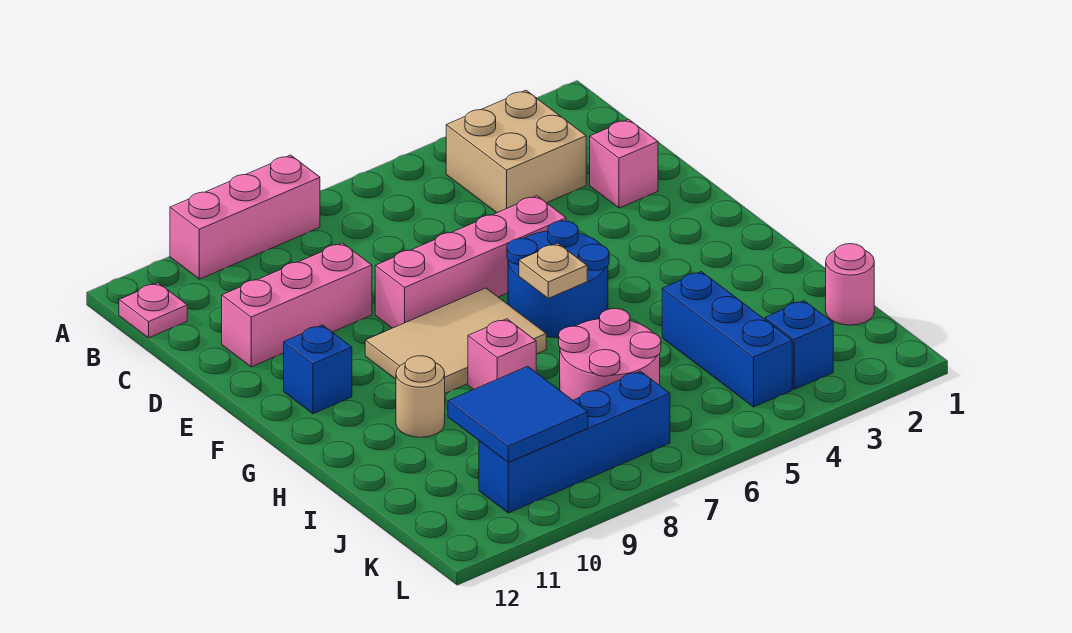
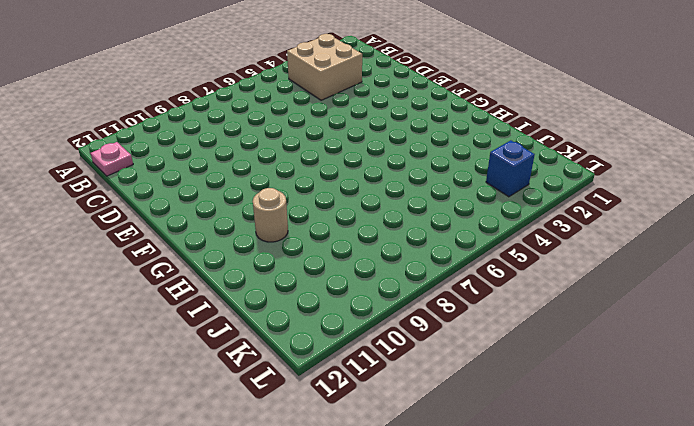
none -> pink brick A8:A10 level 1
none -> pink brick D2 level 1
none -> pink brick D9:D11 level 1

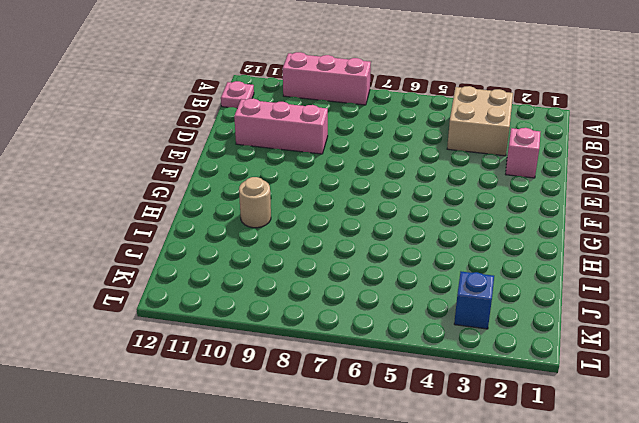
none -> pink brick E5:E8 level 1
none -> blue round brick F5:G6 level 1
none -> tan tile F7:G9 level 1

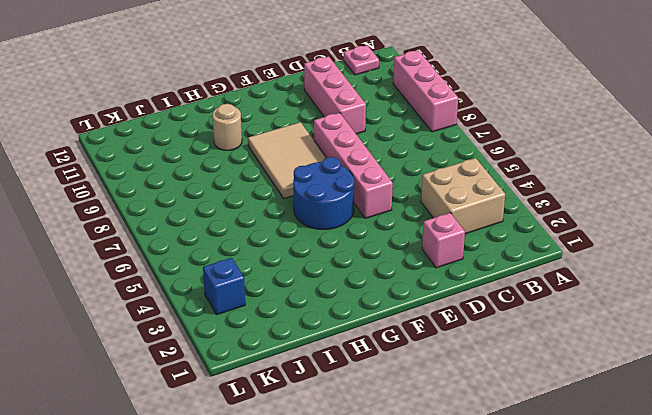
none -> blue brick F11 level 1
none -> pink brick H8 level 1
none -> blue brick I4:K4 level 1

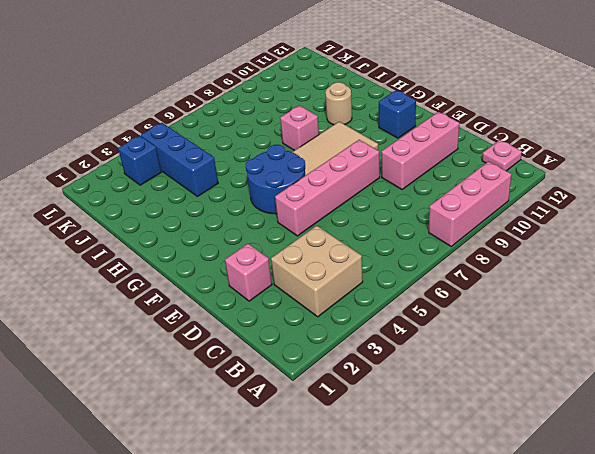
none -> pink round brick I6:J7 level 1
none -> pink round brick J1 level 1
none -> blue brick K7:K10 level 1

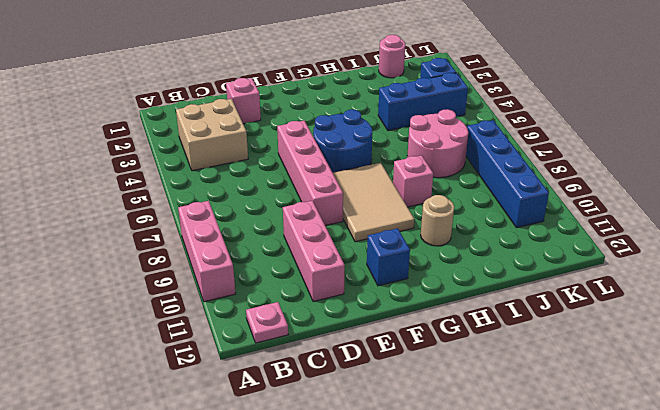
none -> tan plate G6 level 2
none -> blue tile J9:K10 level 2

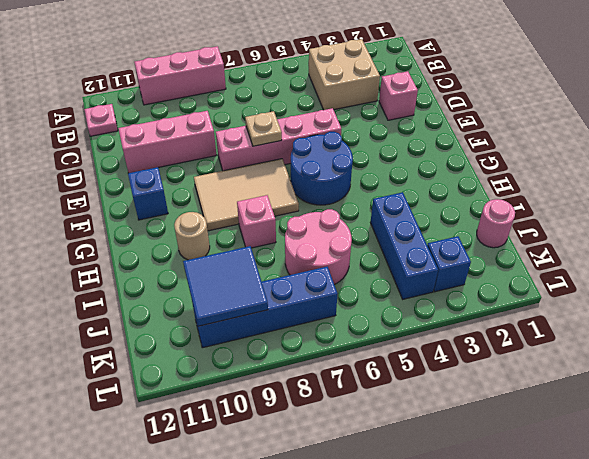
tan plate E7 level 2 -> tan plate G6 level 2

